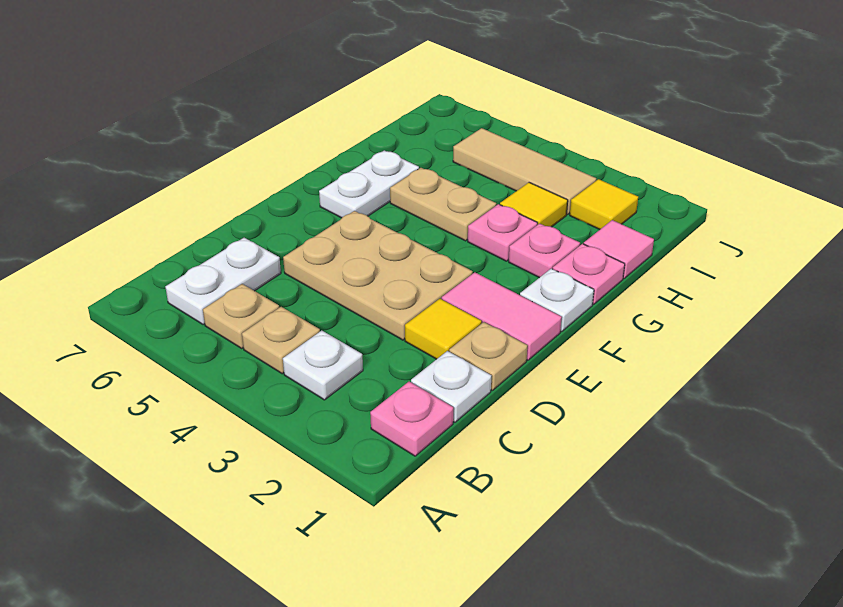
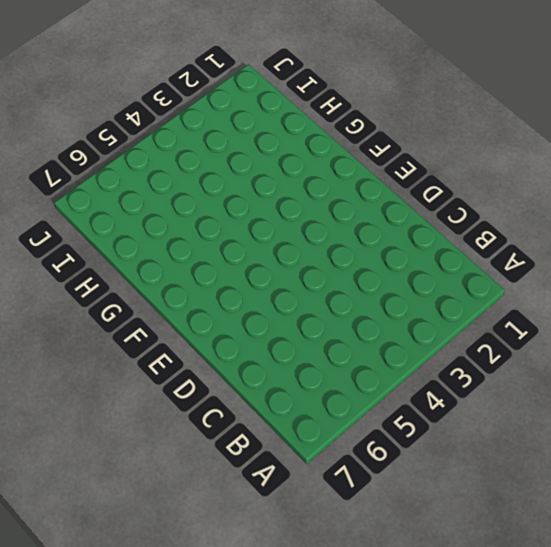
none -> pink plate B1 level 1
none -> white plate B3 level 1
none -> tan plate B4 level 1

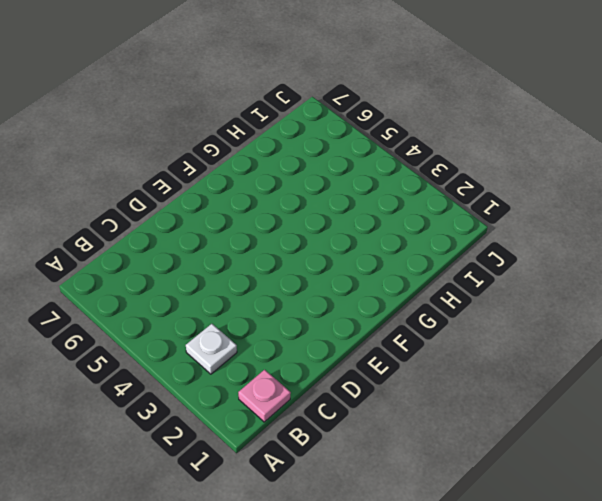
none -> tan plate B4 level 1
none -> tan plate B5 level 1
none -> white plate B6:C6 level 1

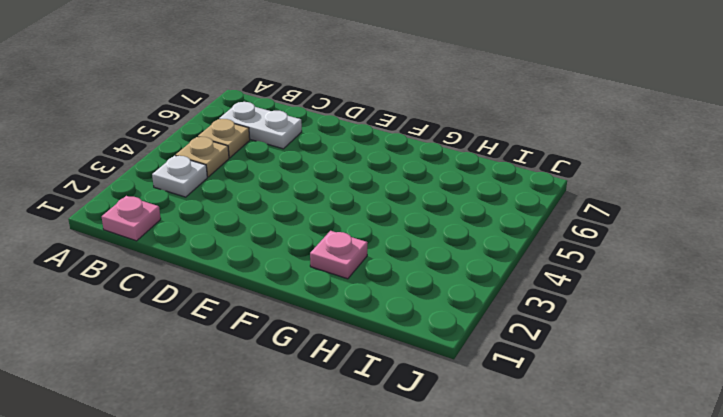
none -> white plate C1 level 1
none -> tan plate D1 level 1
none -> yellow tile D2 level 1

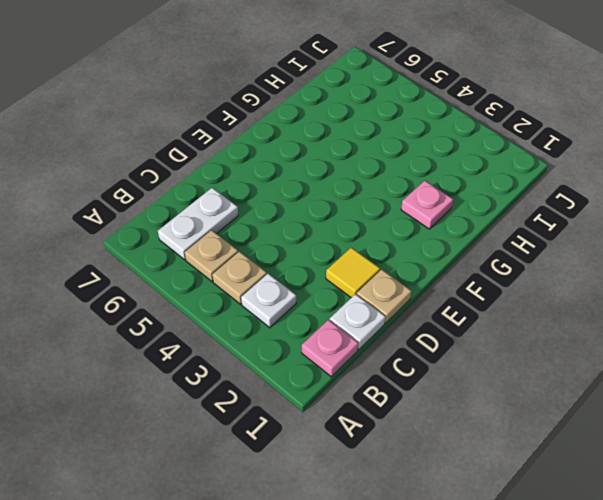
none -> tan plate D3:E5 level 1
none -> pink tile E1:E2 level 1
none -> white plate F1 level 1

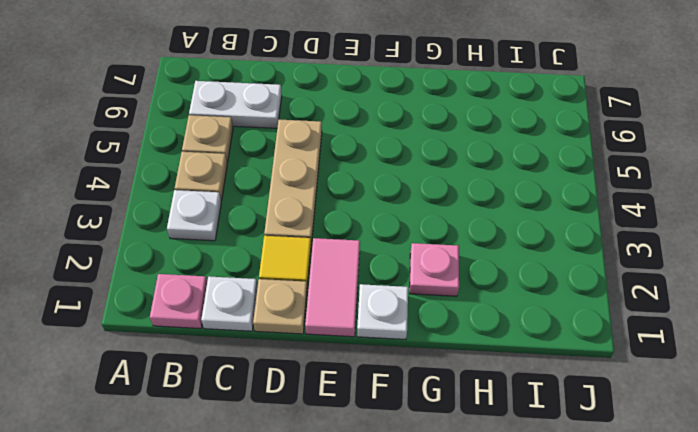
tan plate D3:D5 level 1 -> tan plate D3:E5 level 1
none -> white plate F6:G6 level 1
none -> pink plate G1 level 1
none -> pink plate G3 level 1

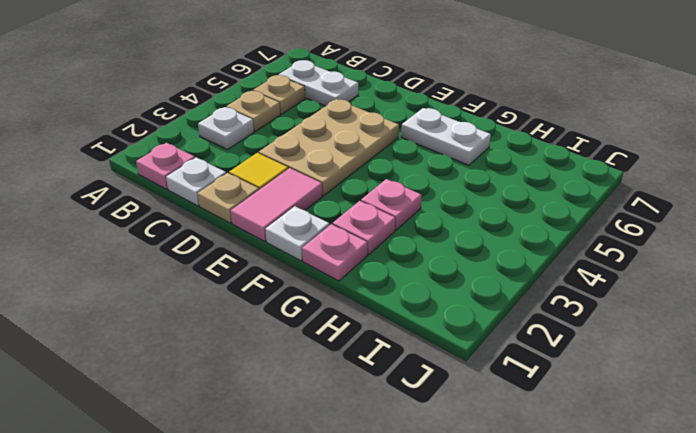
none -> tan plate G4:G5 level 1
none -> pink tile H1 level 1
none -> yellow tile H3 level 1

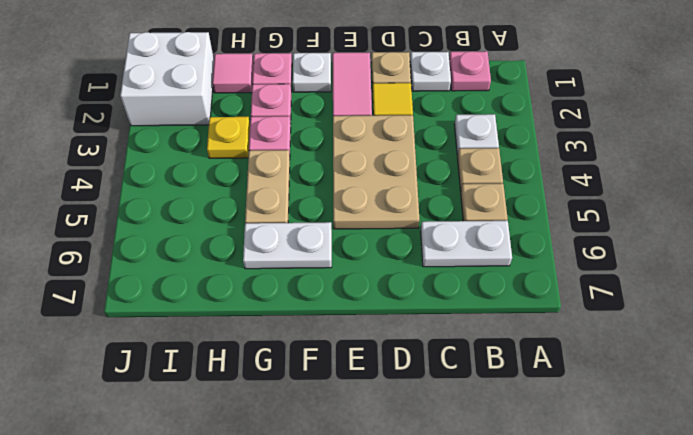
yellow plate H3 level 1 -> yellow tile H3 level 1
white brick I1:J2 level 1 -> yellow tile I2 level 1
none -> tan tile I3:I5 level 1

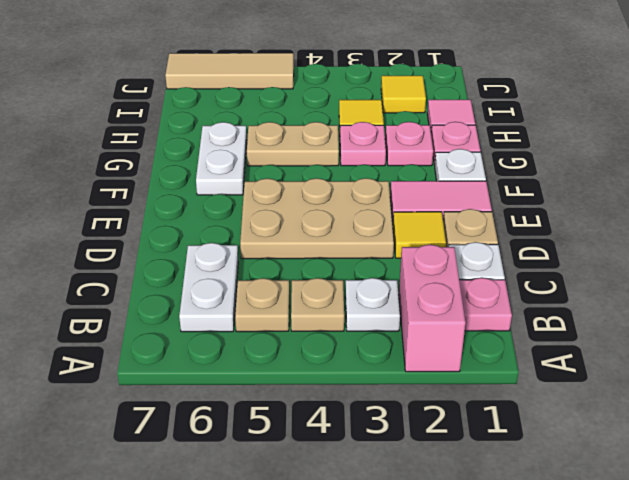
pink brick A2:B2 level 1 -> none
tan tile J5:J7 level 1 -> tan tile I3:I5 level 1

